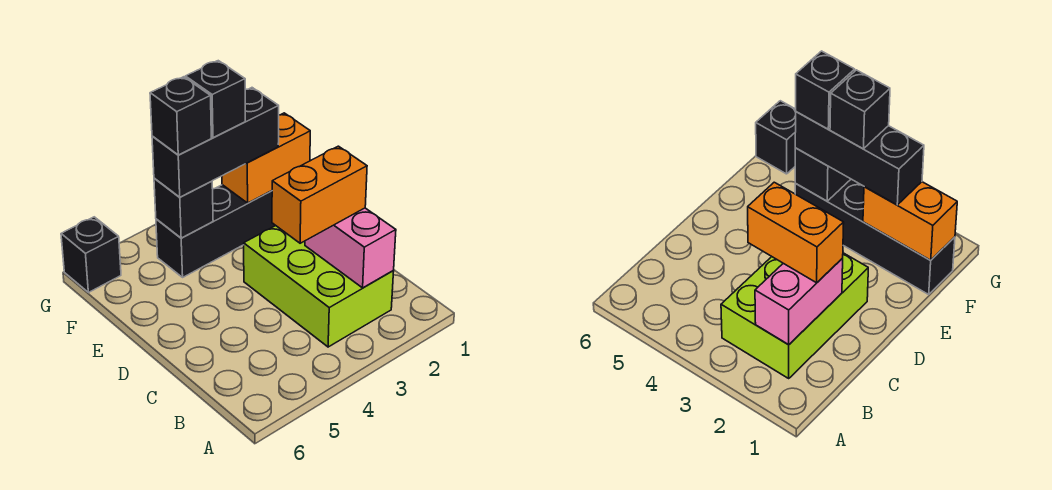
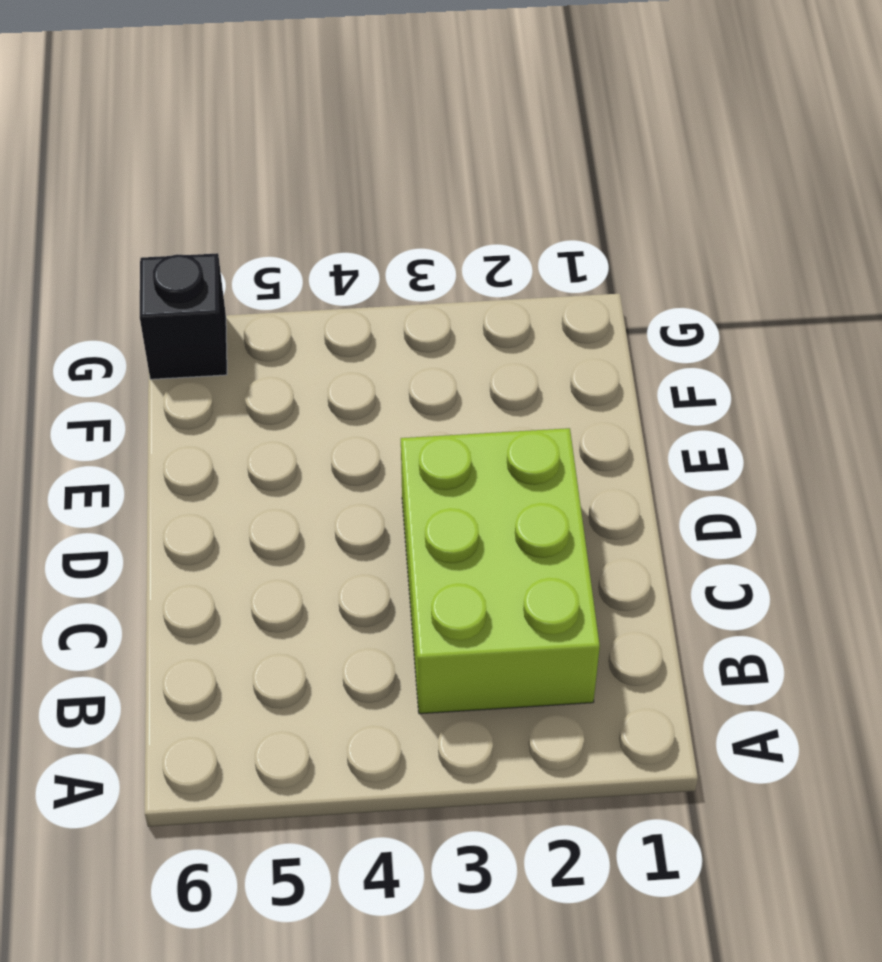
none -> black brick F1:F4 level 1
none -> pink brick B2:C2 level 2

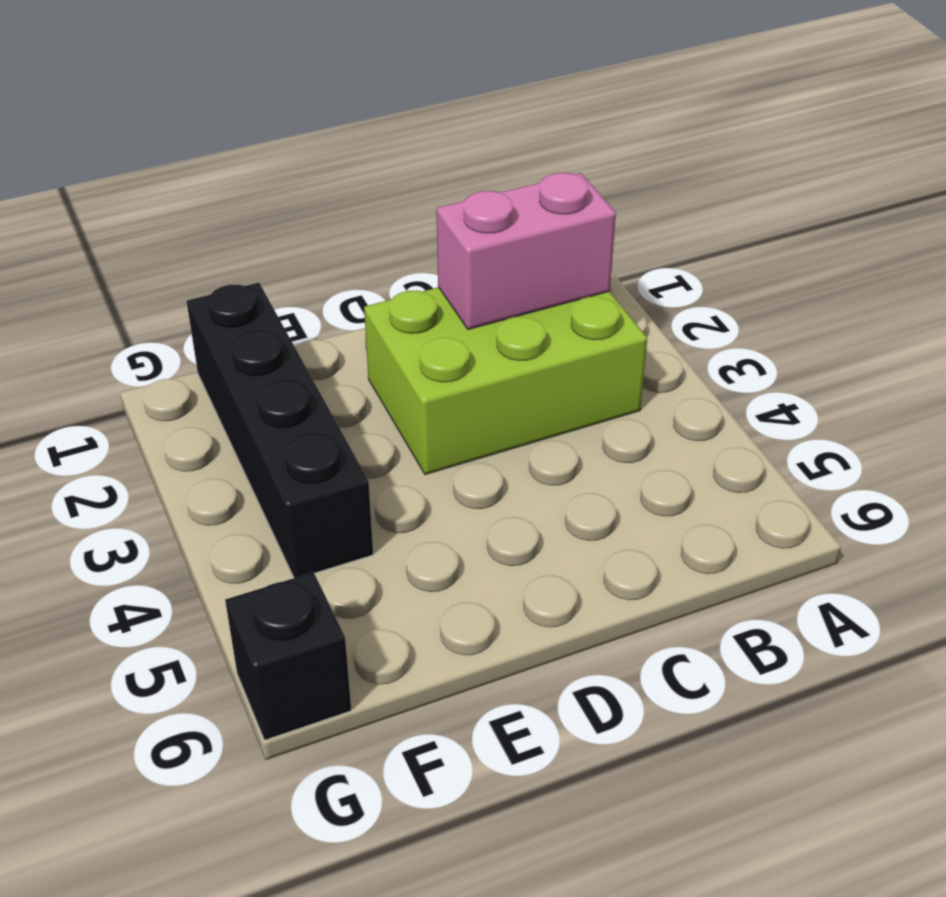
none -> orange brick F1:F2 level 2
none -> black brick F4 level 2

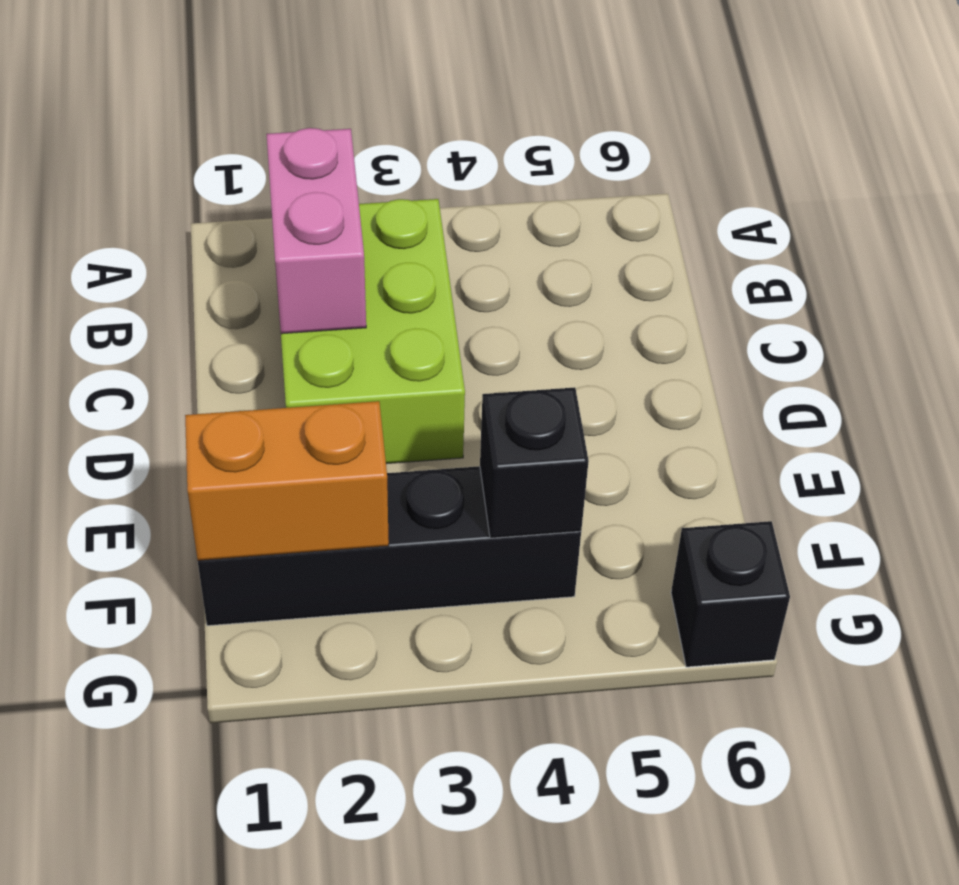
none -> orange brick C2:C3 level 3
none -> black brick F2:F4 level 3

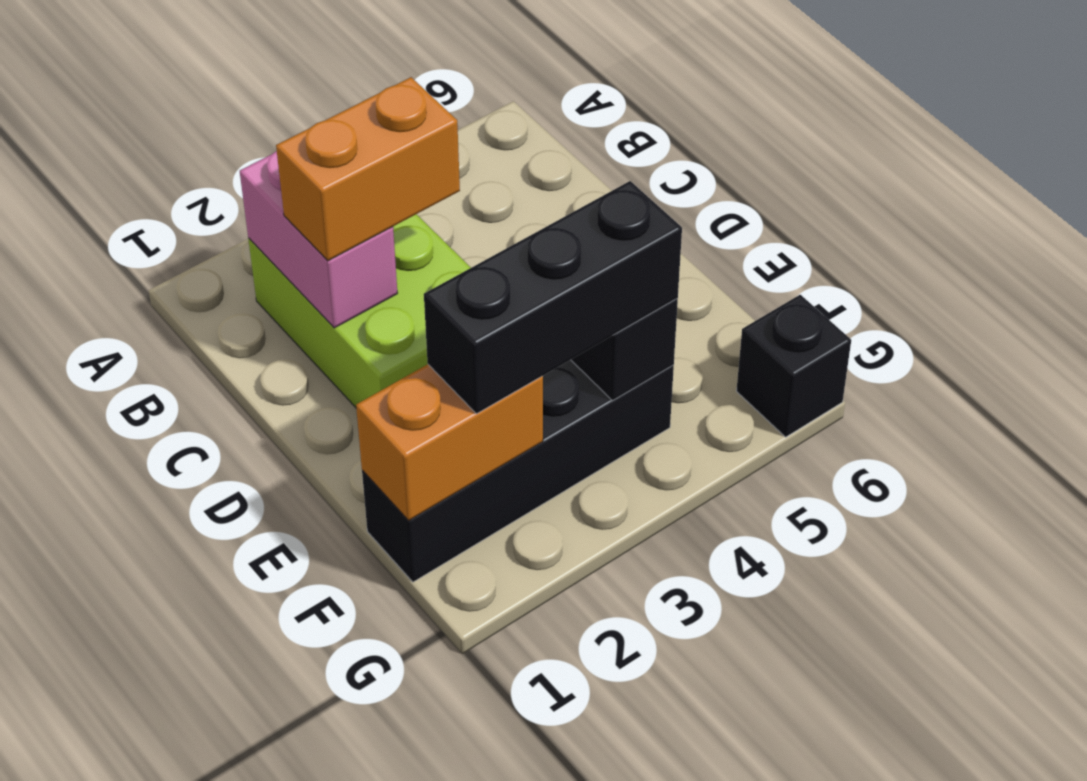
none -> black brick F3 level 4
none -> black brick F4 level 4

